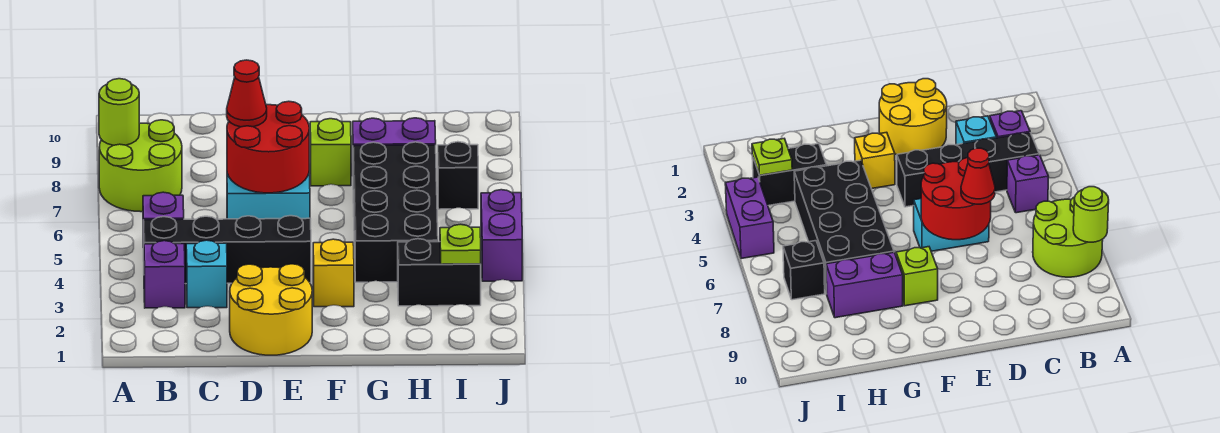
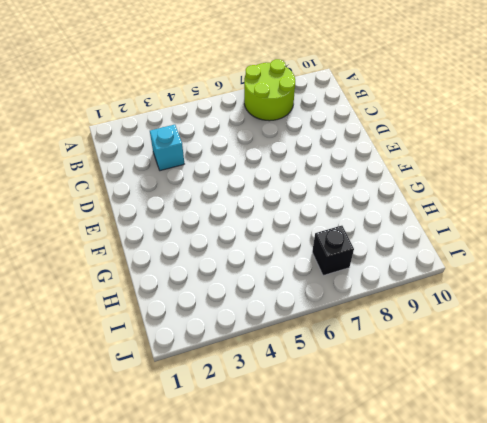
none -> purple brick B3 level 1
none -> black brick B4:E4 level 1
none -> purple brick B5 level 1

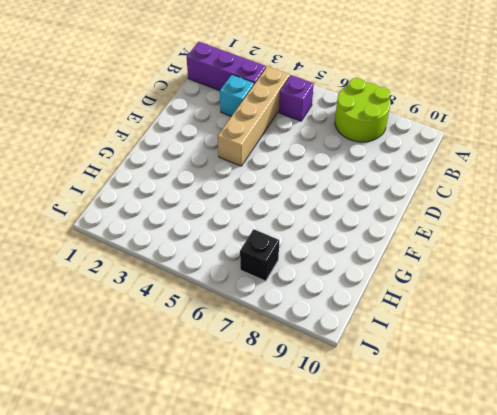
purple brick B1:B3 level 1 -> purple brick B3 level 1
tan brick B4:E4 level 1 -> black brick B4:E4 level 1
none -> yellow round brick D1:E2 level 1
none -> cyan brick D6:E6 level 1
none -> yellow brick F3 level 1

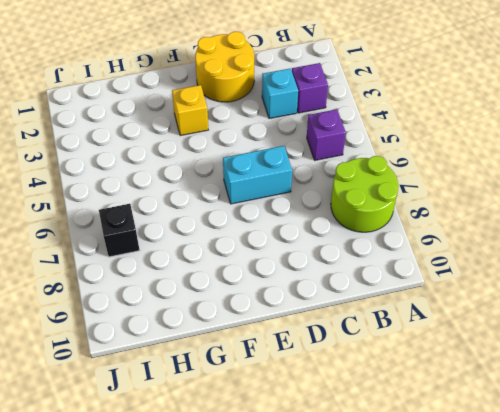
none -> black brick B4:E4 level 1
none -> lime brick F8 level 1
none -> black brick G4:H7 level 1

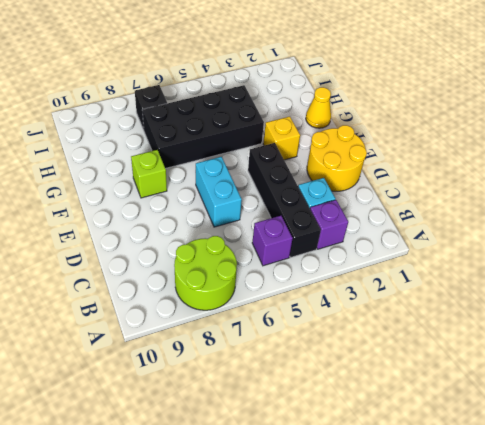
yellow cone G1 level 1 -> none
none -> purple brick G8:H8 level 1
none -> black brick H3:I3 level 1
none -> purple brick J4:J5 level 1

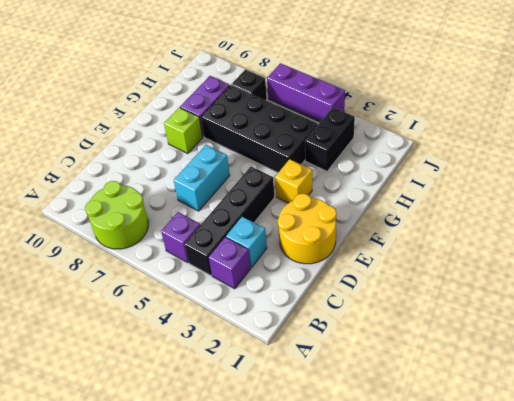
purple brick J4:J6 level 1 -> purple brick J4:J5 level 1
none -> lime round brick A8 level 2
none -> red round brick D6:E7 level 2
none -> lime plate I3 level 2

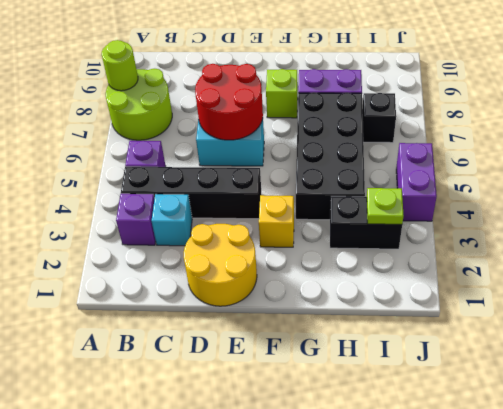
none -> red cone D7 level 3

